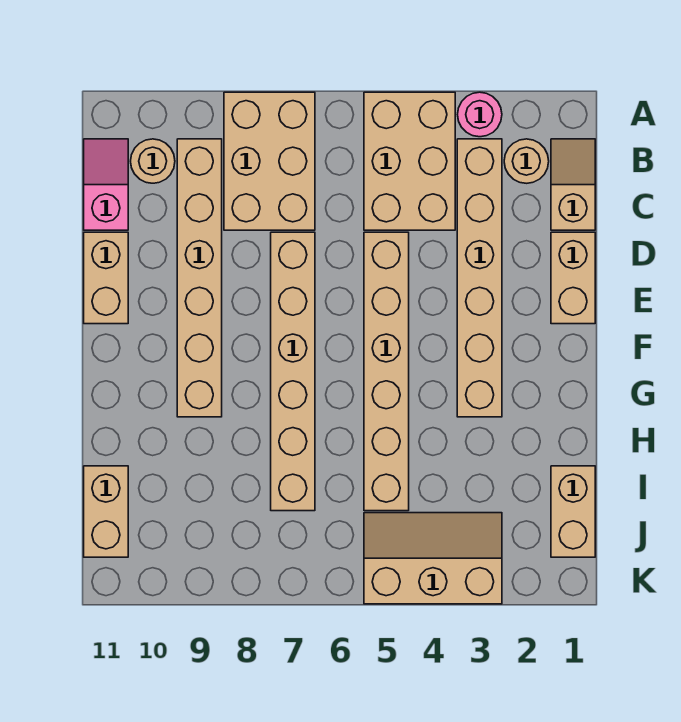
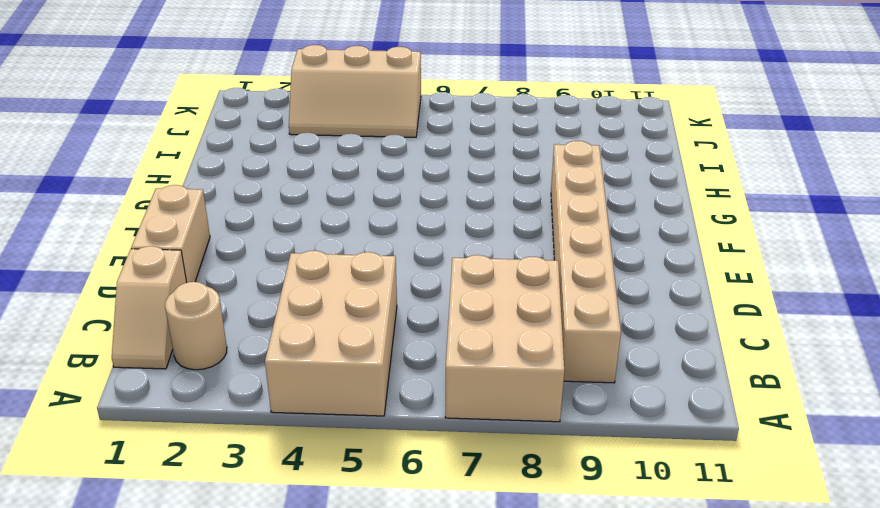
none -> pink round brick A3 level 1
none -> tan brick B3:G3 level 1
none -> tan round brick B10 level 1

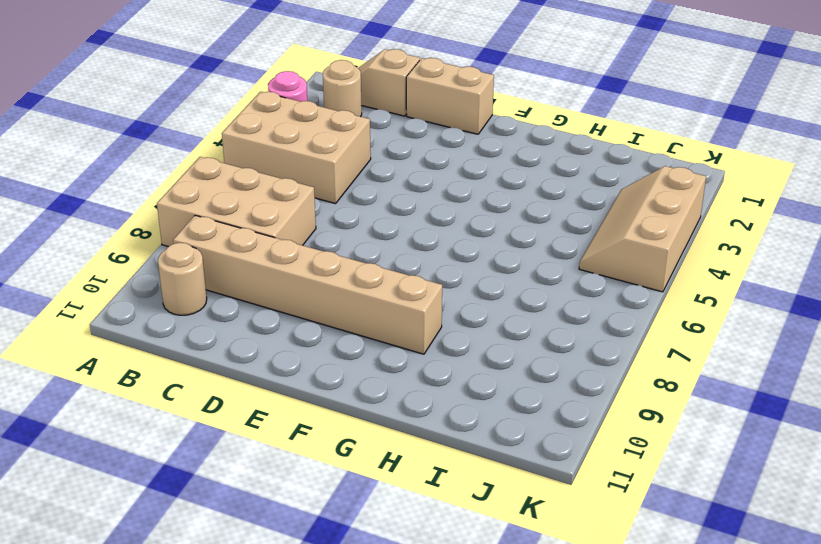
none -> tan brick B3:G3 level 1
none -> pink slope B11:C11 level 1 top C
none -> tan brick D5:I5 level 1

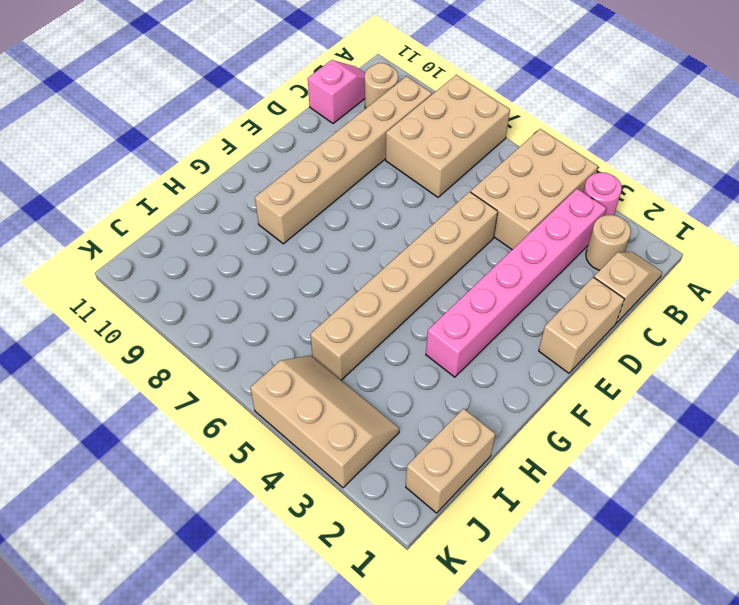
pink brick B3:G3 level 1 -> tan brick B3:G3 level 1
none -> tan brick D7:I7 level 1
none -> tan brick D11:E11 level 1
none -> tan brick I11:J11 level 1

